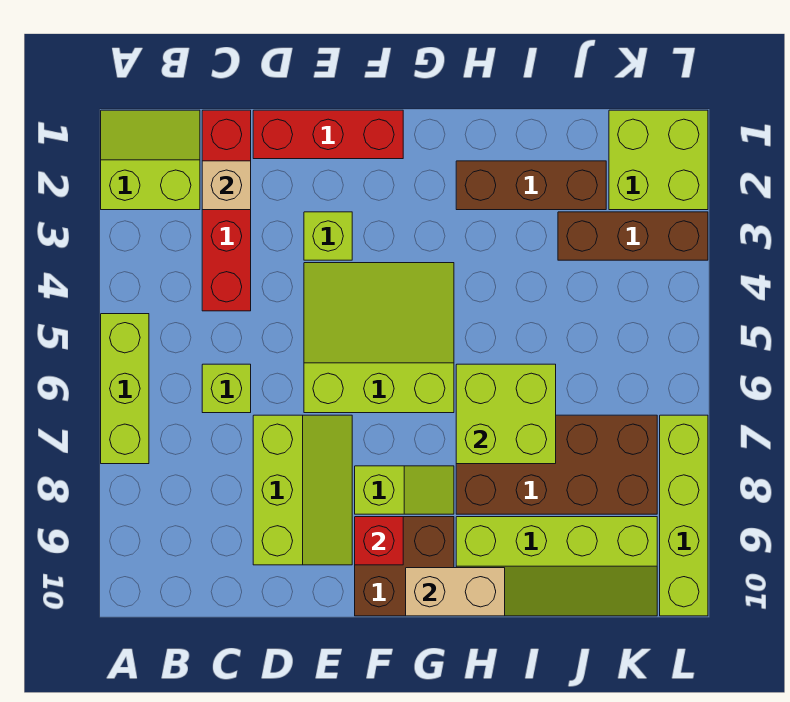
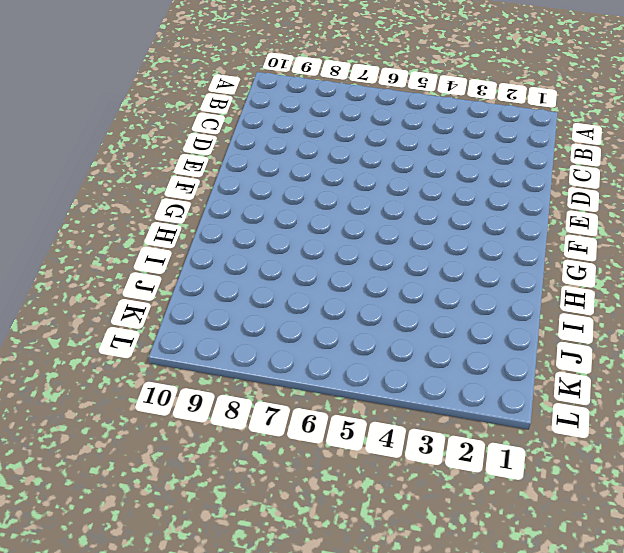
none -> lime slope A1:B2 level 1 top 2
none -> lime brick A5:A7 level 1
none -> red brick C1:C4 level 1

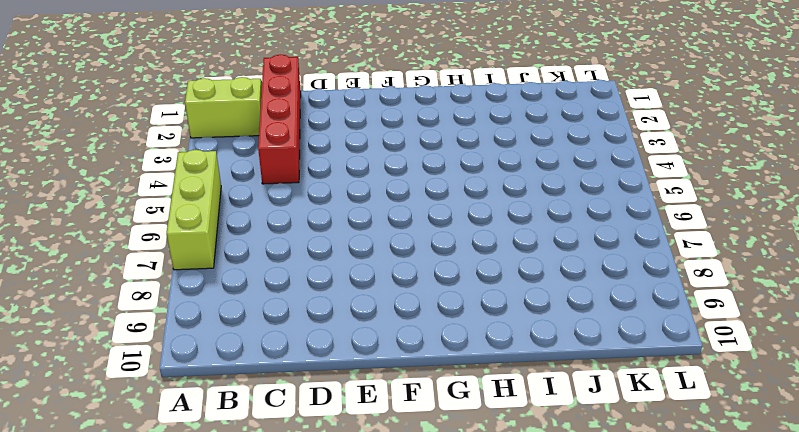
none -> lime brick C6 level 1
none -> red brick D1:F1 level 1
none -> lime slope D7:E9 level 1 top D

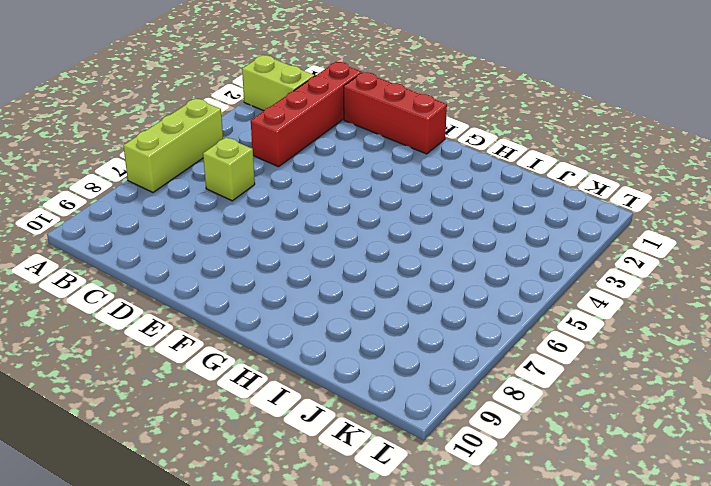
none -> lime slope D7:E9 level 1 top D
none -> lime brick E3 level 1
none -> lime slope E4:G6 level 1 top 6

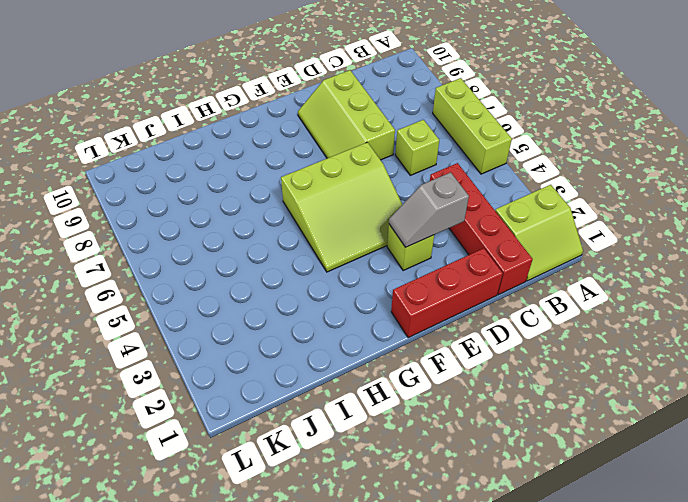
grey slope D3:E3 level 2 top D -> none
none -> lime slope F8:G8 level 1 top F
none -> brown brick F9:G10 level 1
none -> brown brick H2:J2 level 1

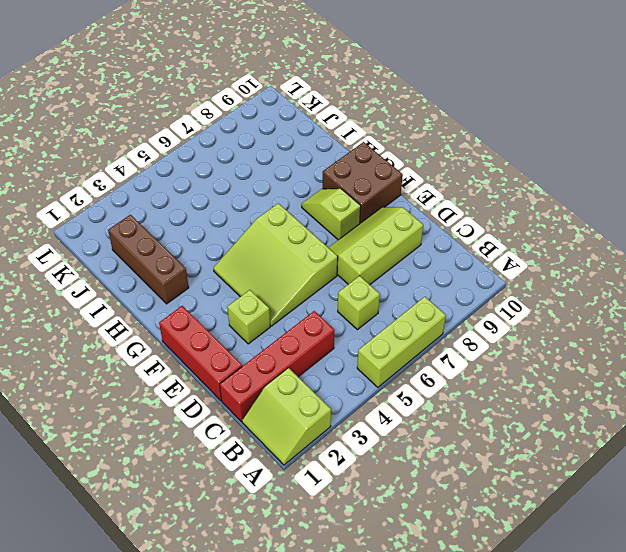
none -> brown brick H7:K8 level 1
none -> lime slope H9:K10 level 1 top 9
none -> brown brick J3:L3 level 1

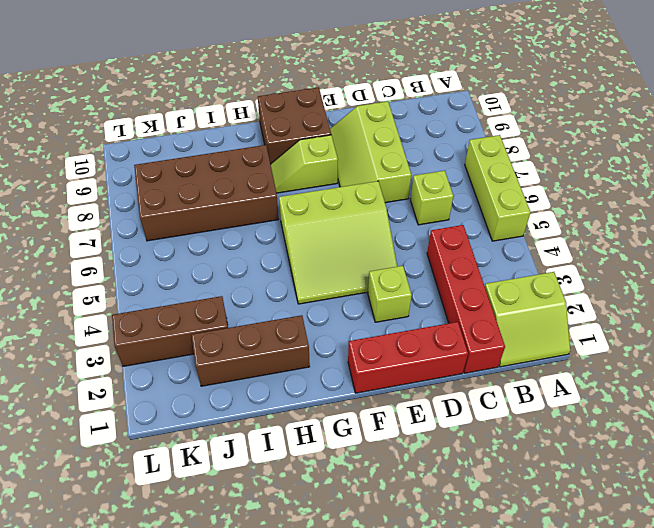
none -> lime slope H9:K10 level 1 top 9
none -> lime brick K1:L2 level 1
none -> lime brick L7:L10 level 1

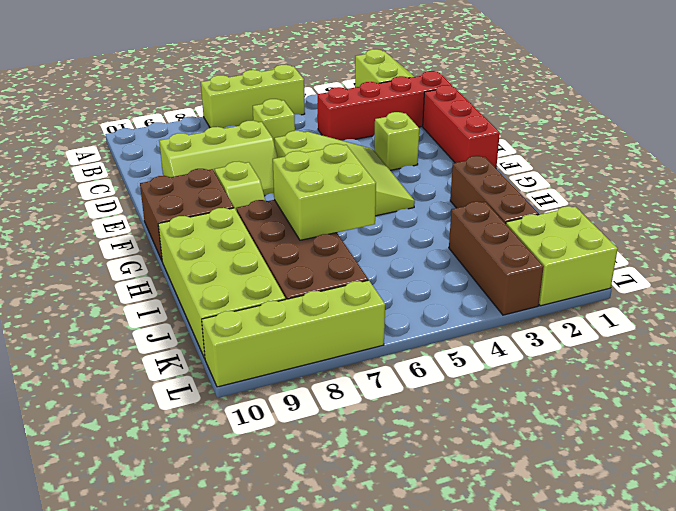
lime brick H9:K10 level 1 -> lime slope H9:K10 level 1 top 9
none -> tan brick C2 level 2
none -> red brick F9 level 2
none -> tan brick G10:H10 level 2

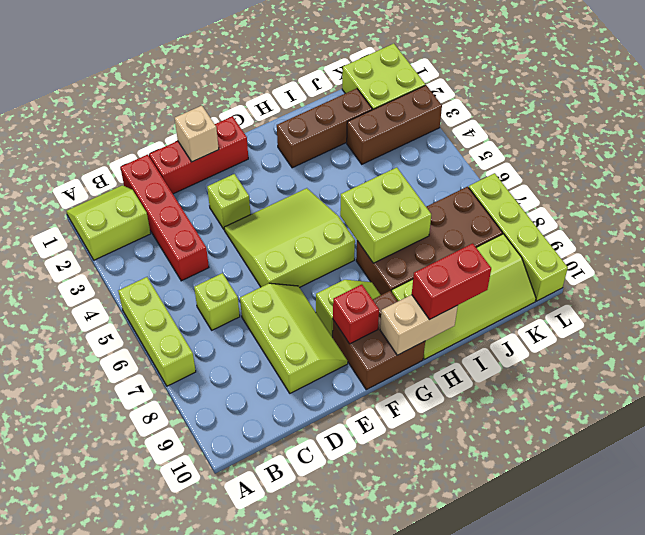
tan brick E1 level 2 -> tan brick C2 level 2
red brick H10:I10 level 3 -> none

